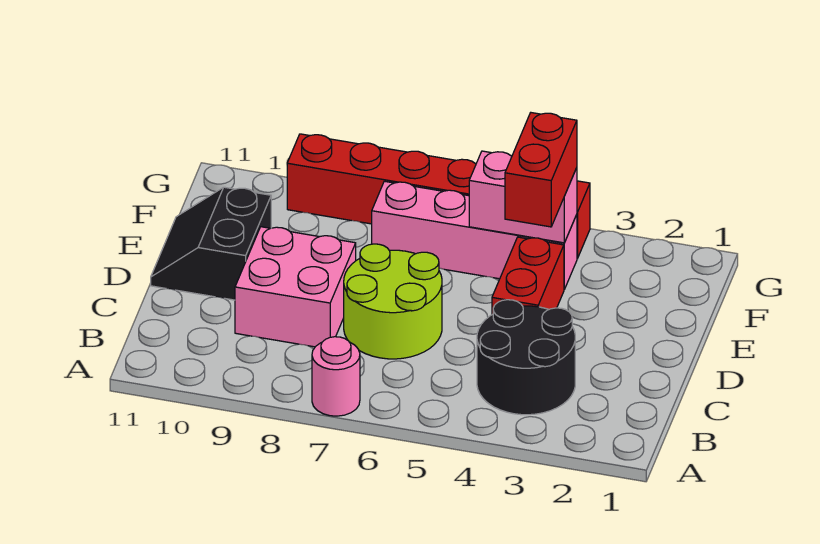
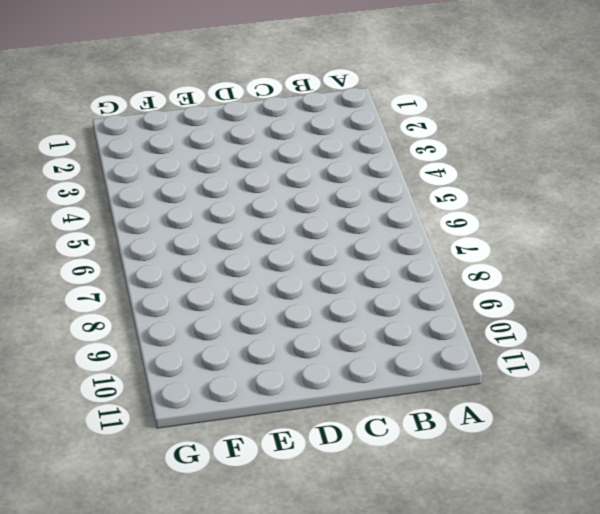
none -> pink round brick A7 level 1
none -> black round brick B3:C4 level 1

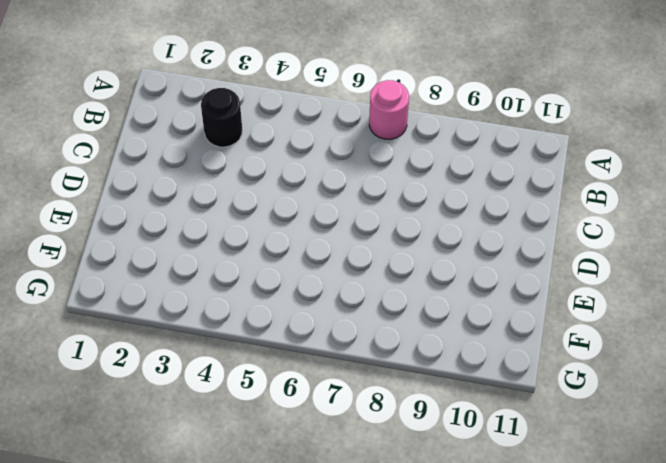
black round brick B3 level 1 -> black round brick B3:C4 level 1
none -> lime round brick C6:D7 level 1
none -> pink brick C8:D9 level 1

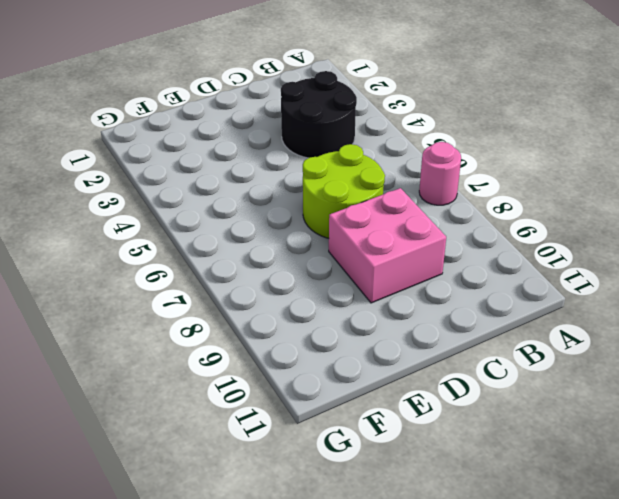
none -> red brick D4:E4 level 1
none -> black slope D10:E11 level 1 top 10

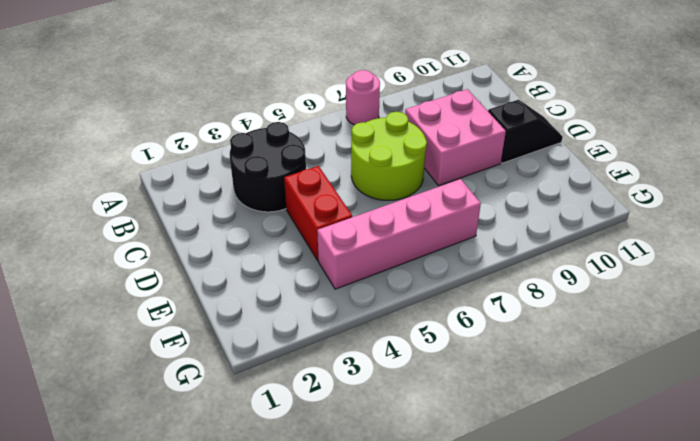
black slope D10:D11 level 1 top 10 -> black slope D10:E11 level 1 top 10
none -> red brick G4:G9 level 1
none -> pink brick F4:F5 level 2

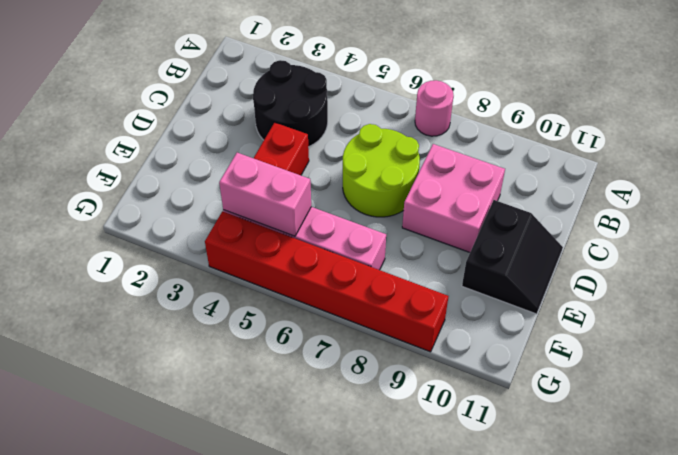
none -> red brick E4:F4 level 3

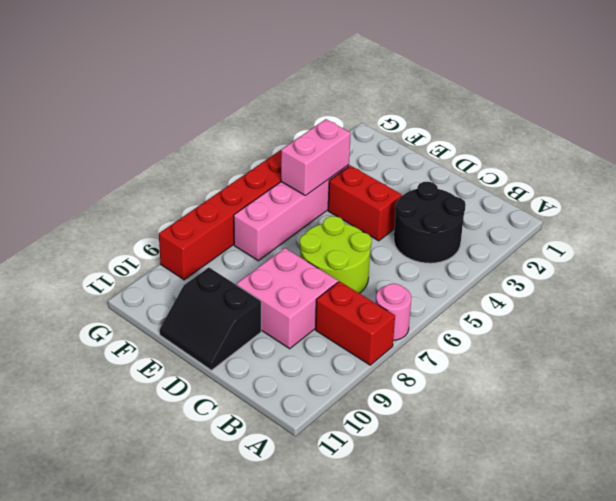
red brick A8:B8 level 1 -> red brick E4:F4 level 3

